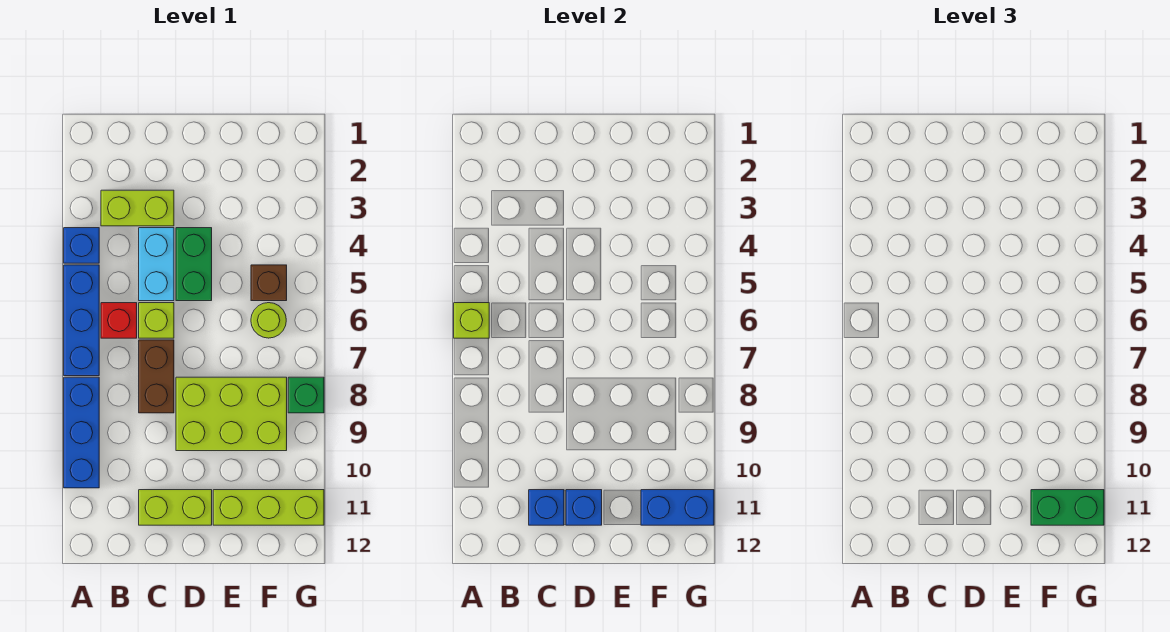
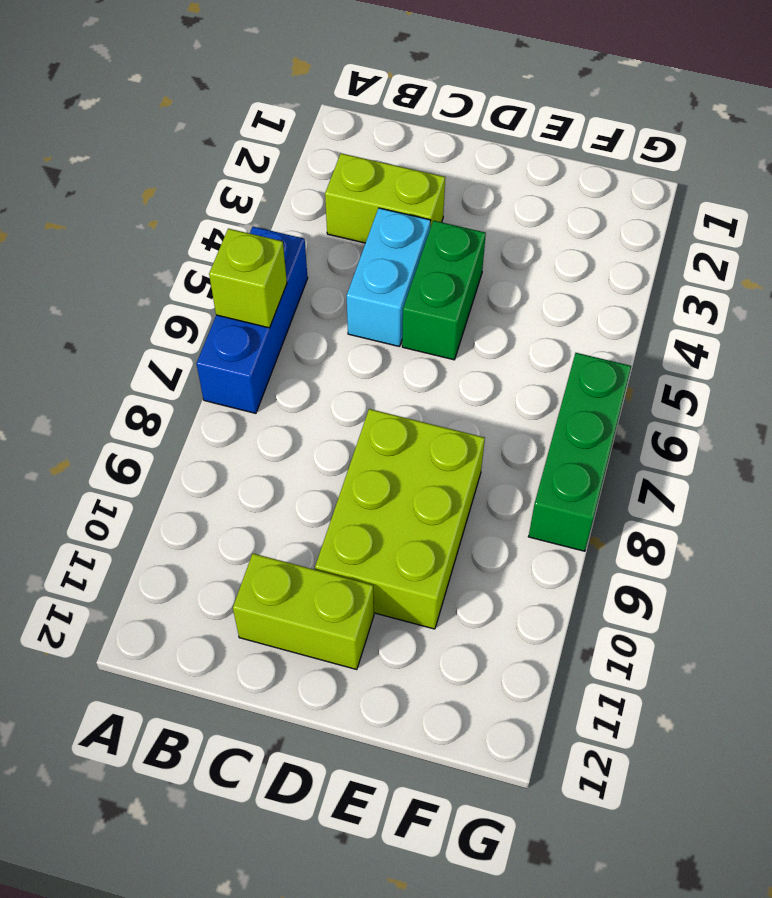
lime brick D8:E10 level 1 -> lime brick D8:F9 level 1
green brick G6:G8 level 1 -> green brick G8 level 1
none -> blue brick A4 level 1
none -> blue brick A8:A10 level 1
none -> red brick B6 level 1

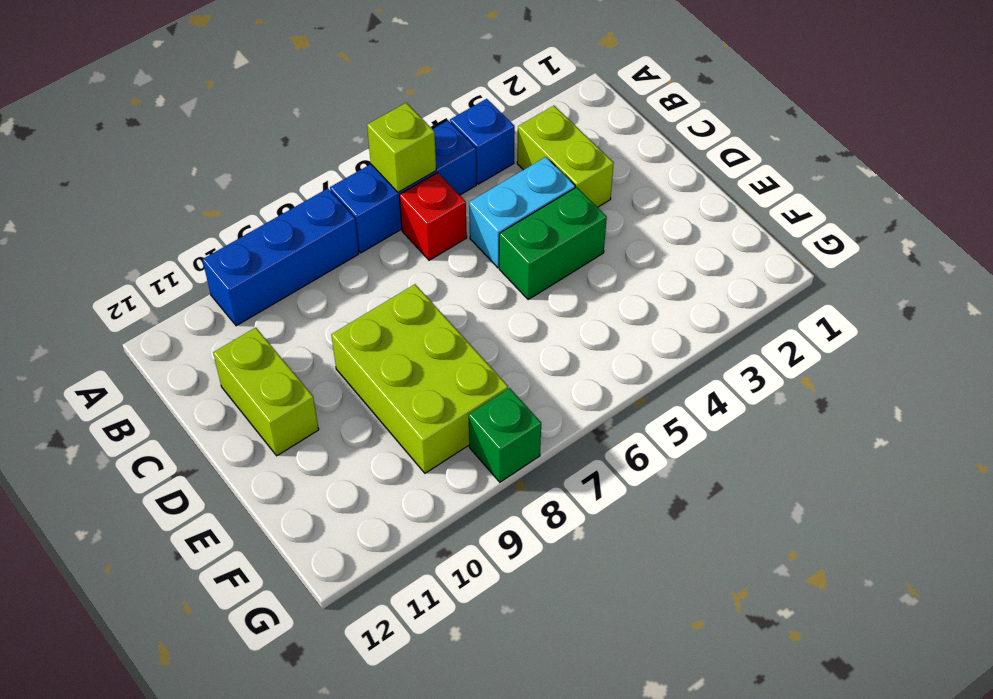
none -> lime brick C6 level 1
none -> brown brick C7:C8 level 1
none -> lime brick E11:G11 level 1

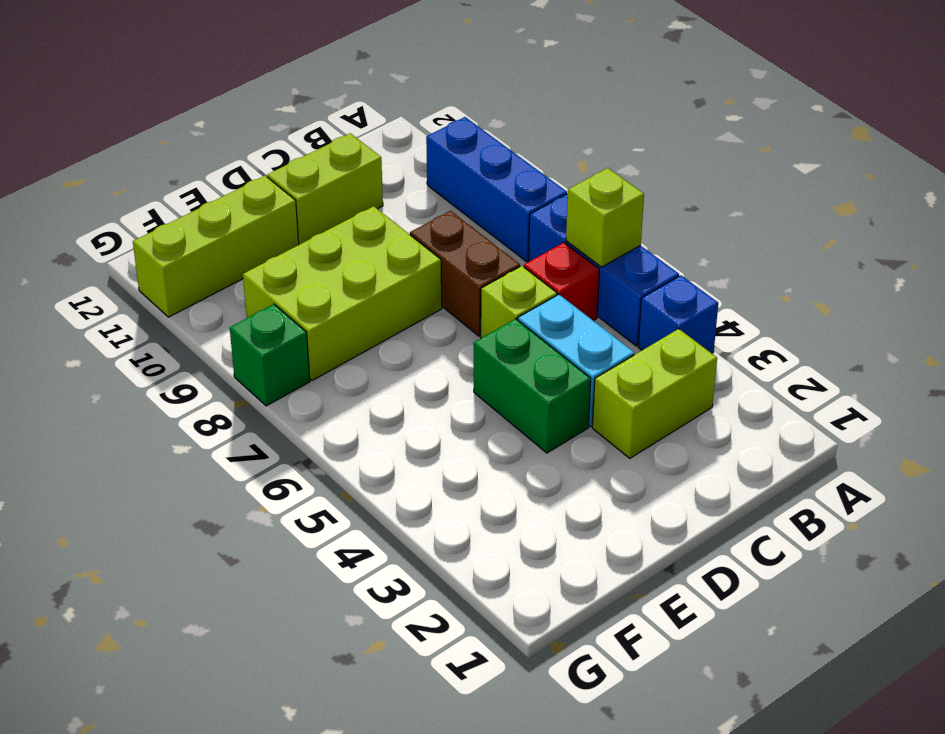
none -> brown brick F5 level 1
none -> lime round brick F6 level 1
none -> blue brick C11 level 2

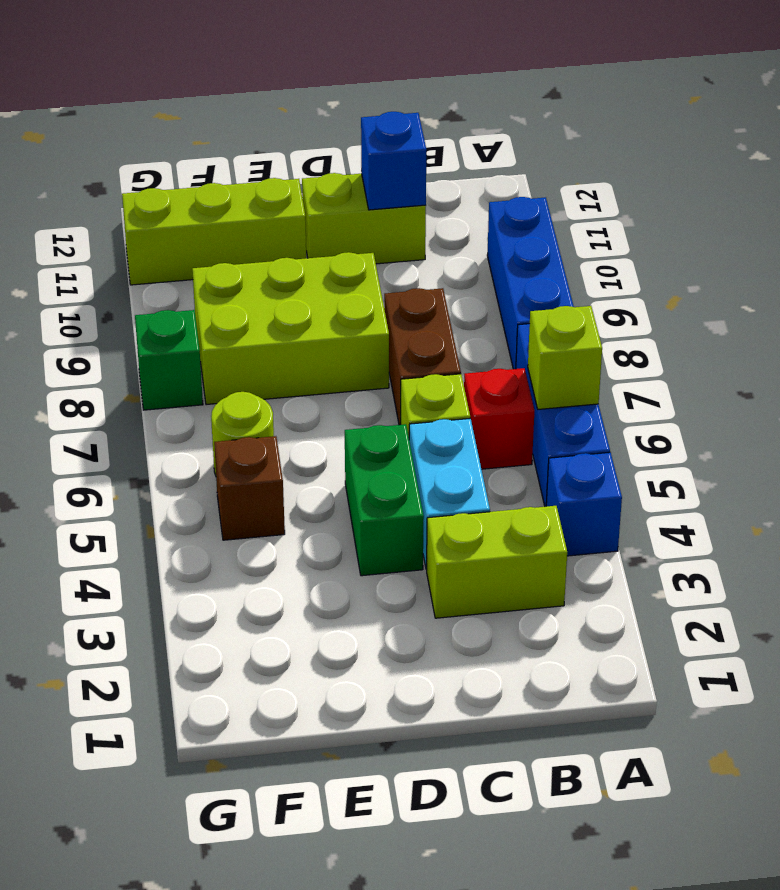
none -> blue brick D11 level 2
none -> blue brick F11:G11 level 2
none -> green brick F11:G11 level 3

